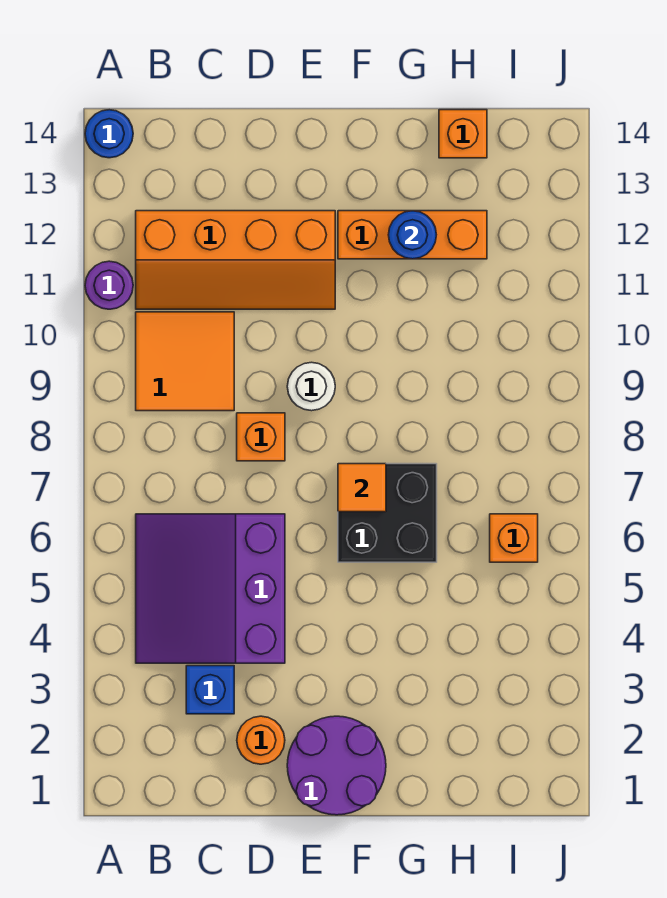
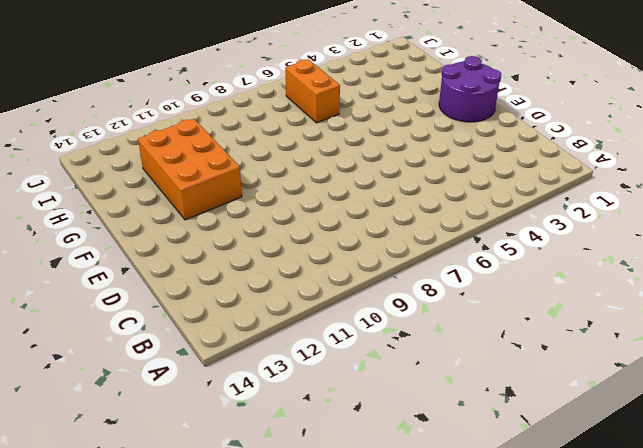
orange brick F11:H12 level 1 -> orange brick F12:H12 level 1
orange brick H6:I6 level 1 -> orange brick I6 level 1
none -> purple round brick A11 level 1
none -> blue round brick A14 level 1
none -> purple slope B4:D6 level 1 top D

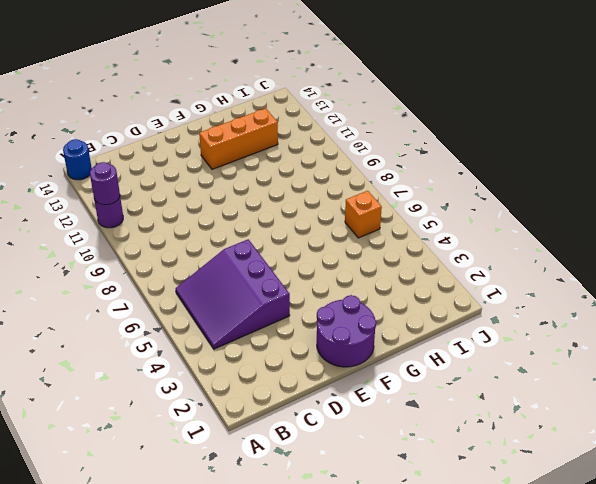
purple round brick A11 level 2 -> none
none -> orange tile B9:C10 level 1
none -> orange slope B11:E12 level 1 top 12
none -> blue brick C3 level 1

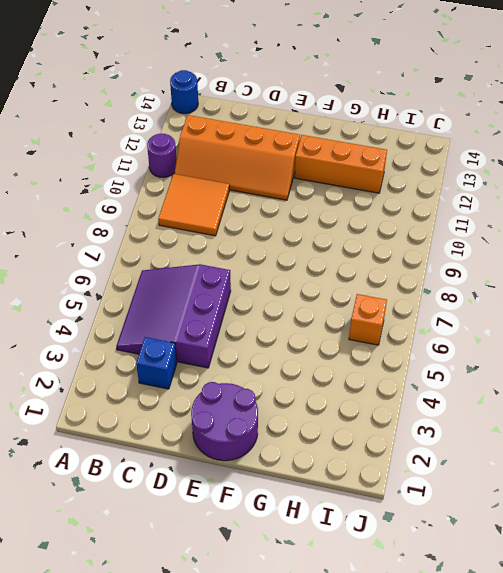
none -> orange round brick D2 level 1
none -> orange brick D8 level 1
none -> white round brick E9 level 1

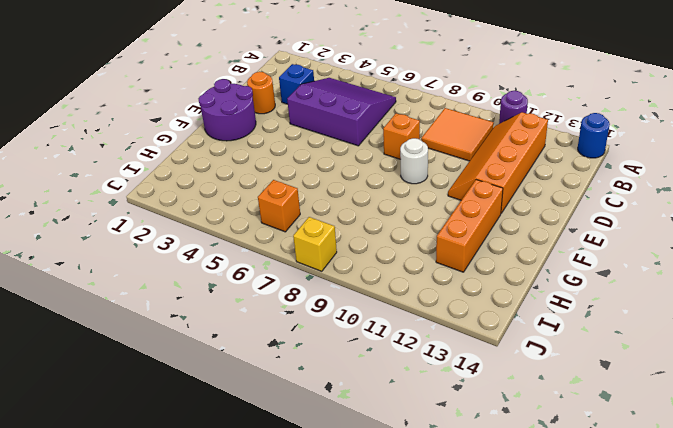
yellow brick J8 level 1 -> none
none -> black brick F6:G7 level 1
none -> orange brick H14 level 1
none -> orange tile F7 level 2

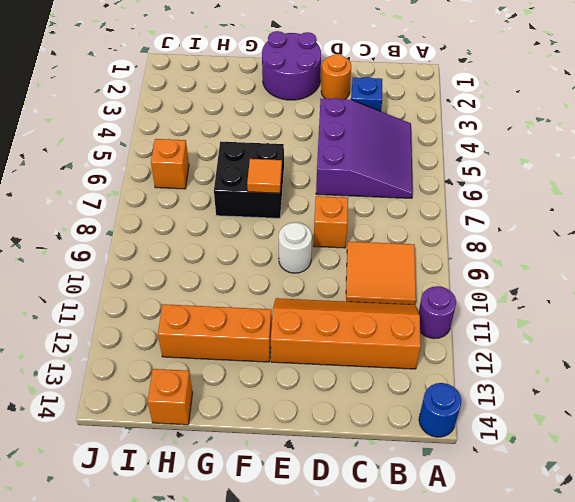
none -> blue round brick G12 level 2

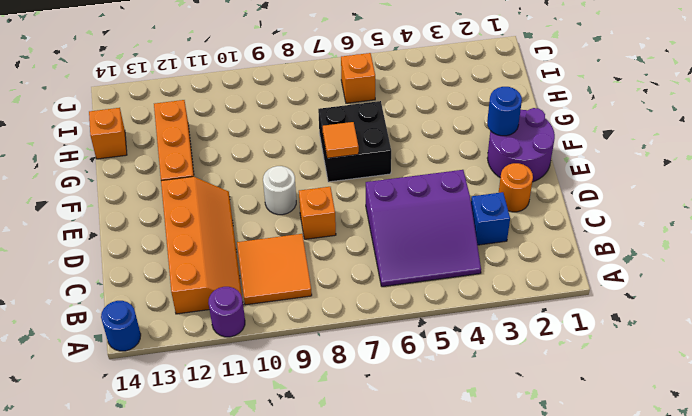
blue round brick F2 level 2 -> blue round brick G12 level 2

